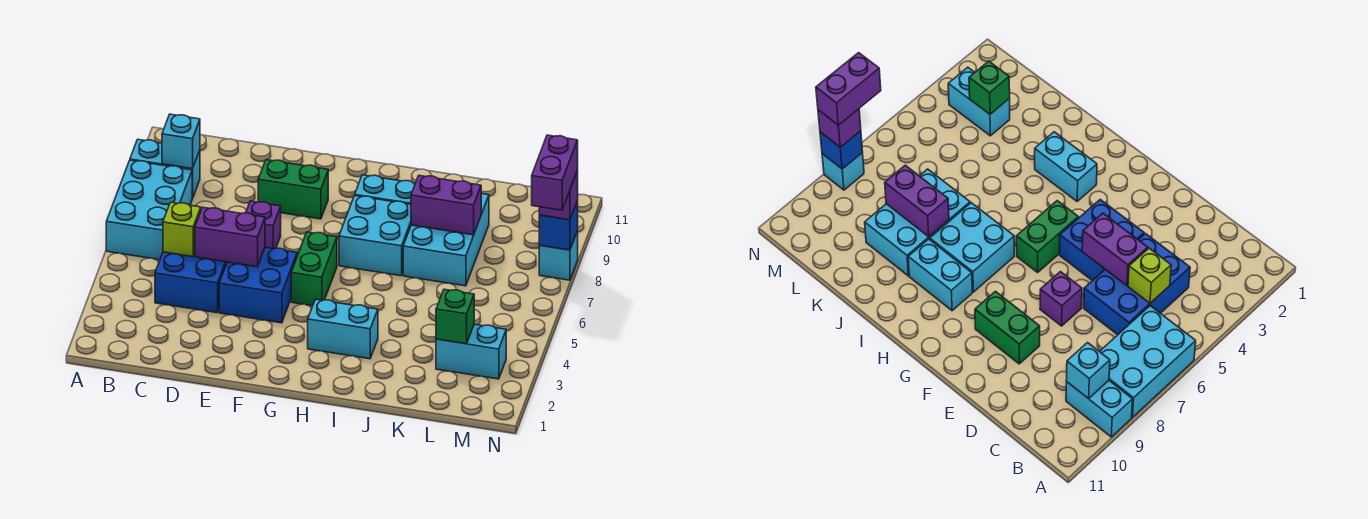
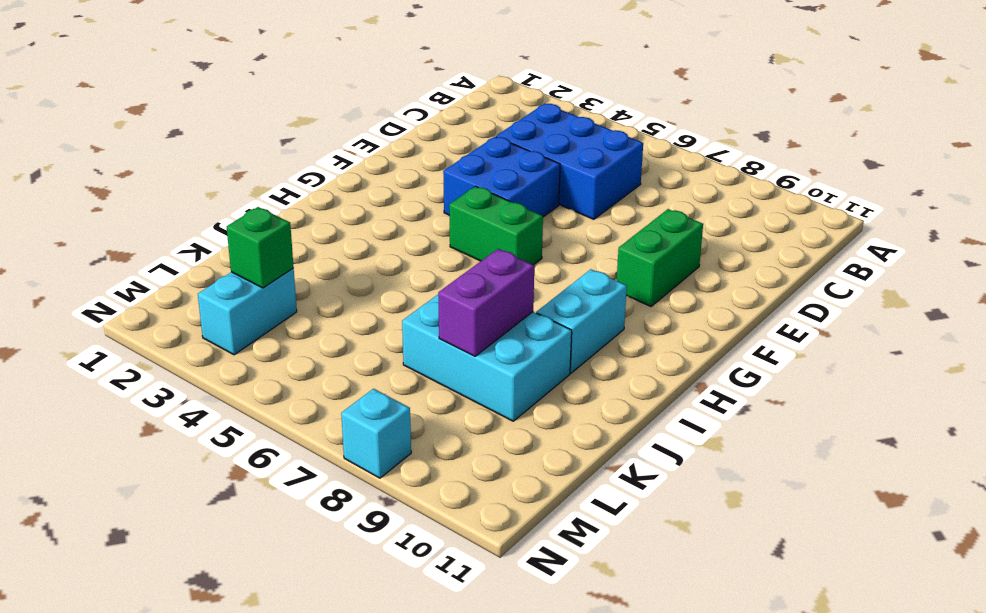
none -> cyan brick A6:B8 level 1
none -> cyan brick A9:B9 level 1
none -> purple brick E7 level 1

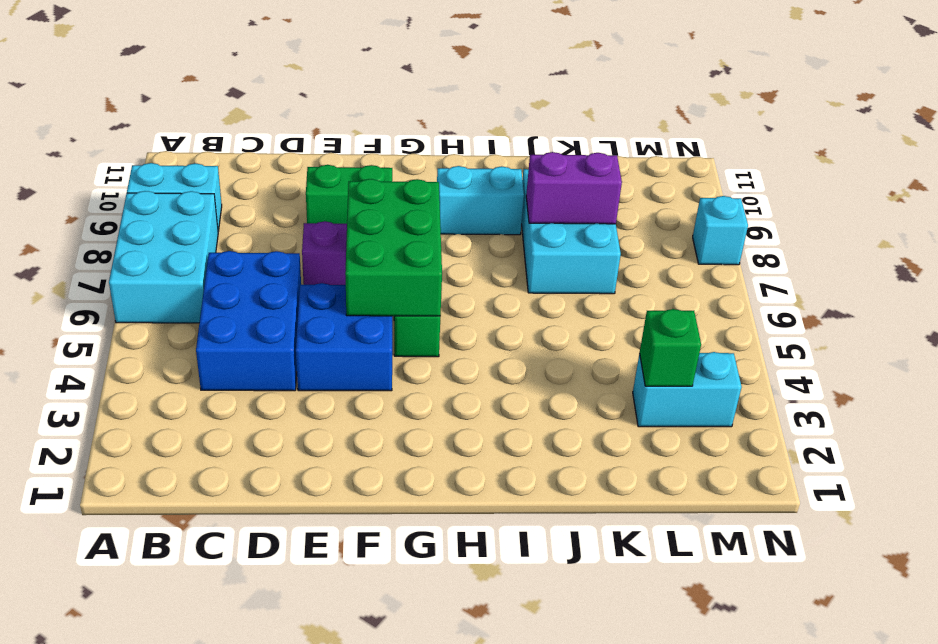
green brick F5:G7 level 2 -> none
none -> cyan brick H3:I3 level 1
none -> cyan brick H7:I8 level 1
none -> cyan brick B9 level 2

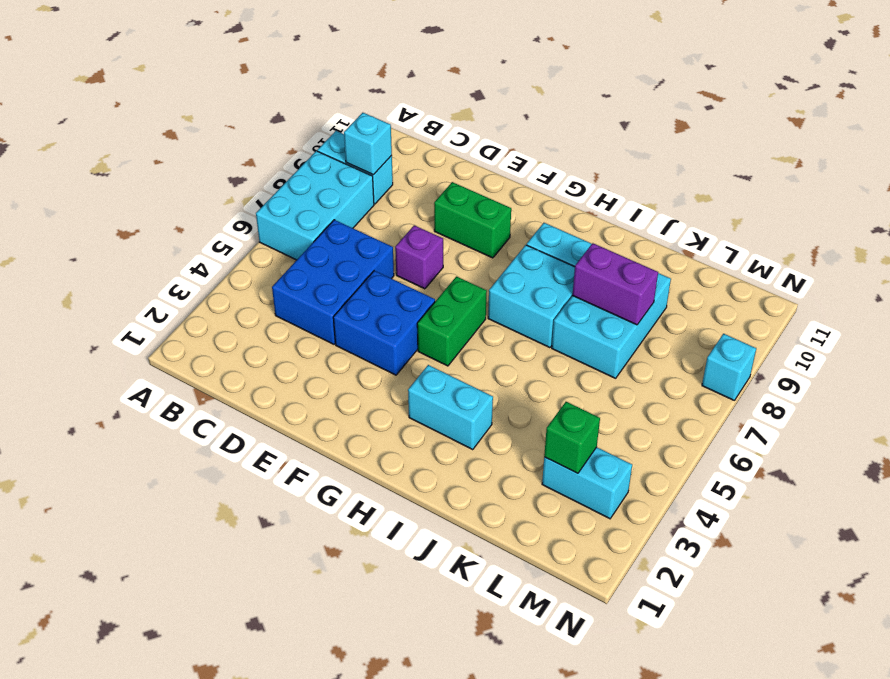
none -> lime brick C5 level 2
none -> purple brick D5:E5 level 2
none -> blue brick N8 level 2

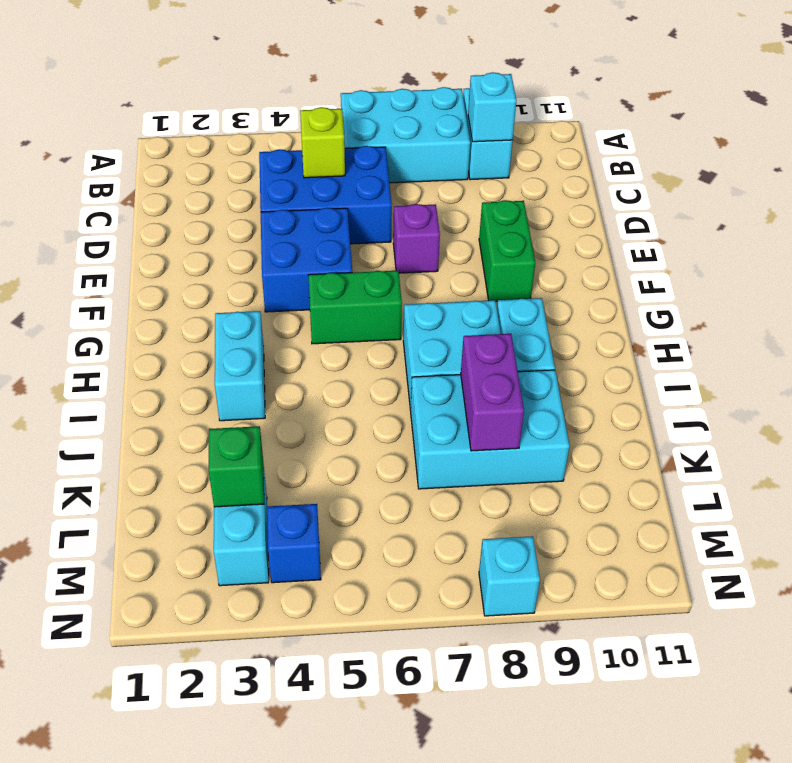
blue brick M4 level 1 -> blue brick N8 level 2
none -> purple brick D5:E5 level 2
none -> purple brick N8 level 3
none -> purple brick N7:N8 level 4

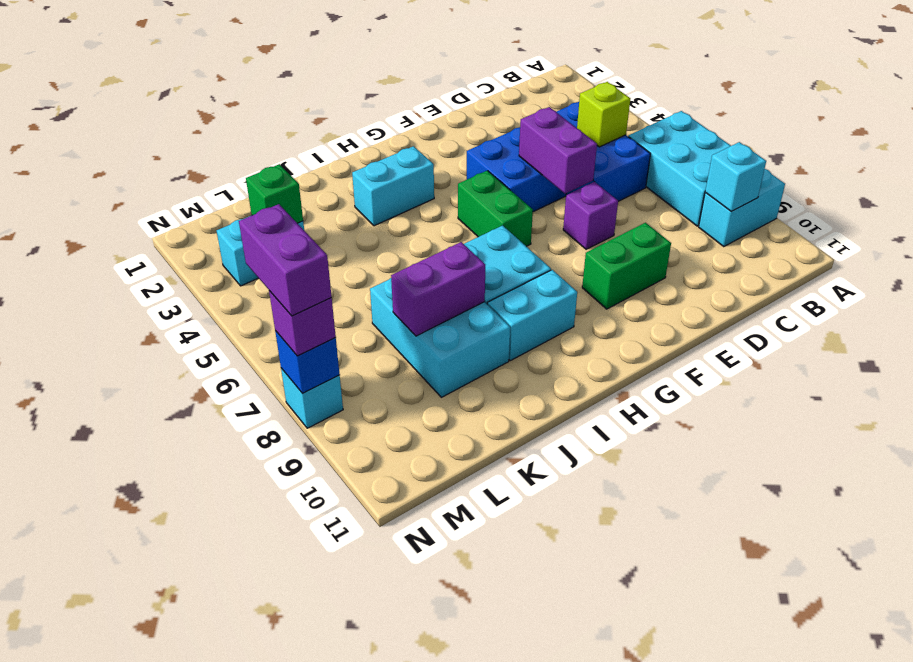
purple brick E5:E6 level 2 -> purple brick D5:E5 level 2

